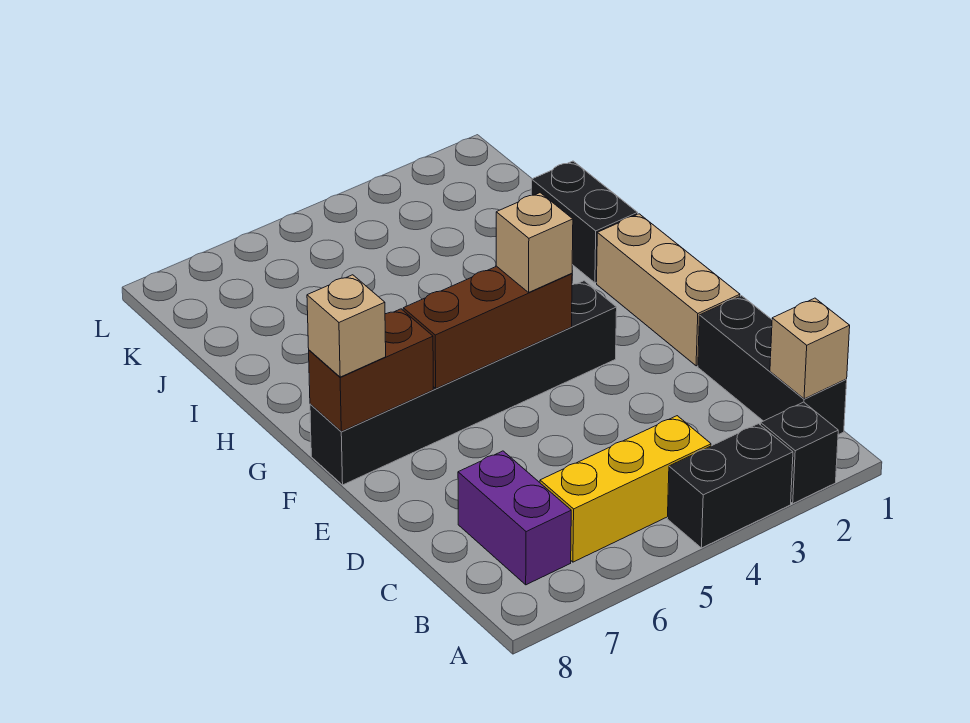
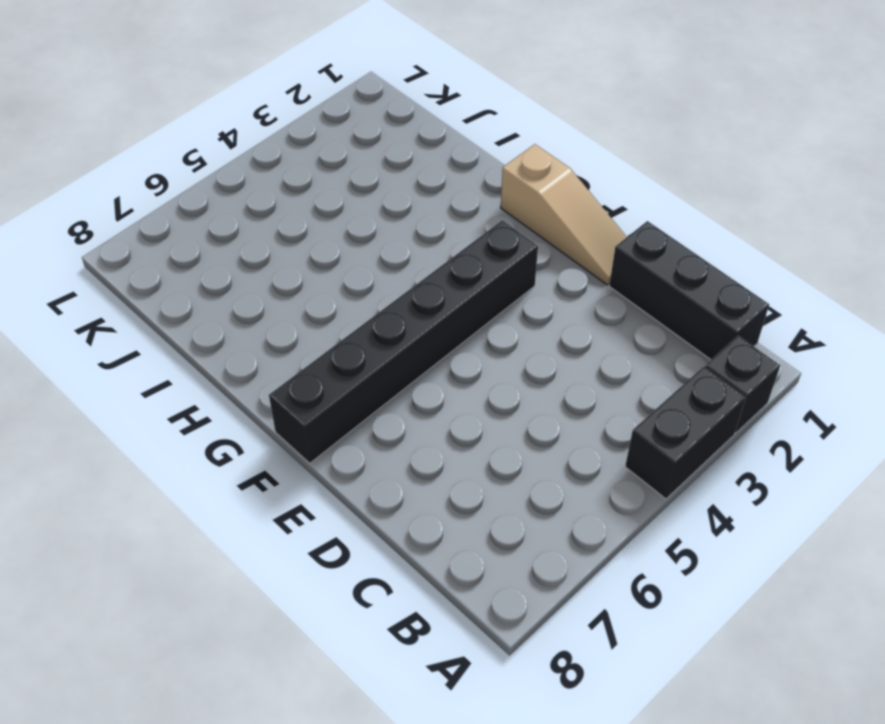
tan slope E1:G1 level 1 top G -> tan brick E1:G1 level 1
none -> yellow brick B4:B6 level 1
none -> purple brick B7:C7 level 1
none -> black brick H1:I1 level 1

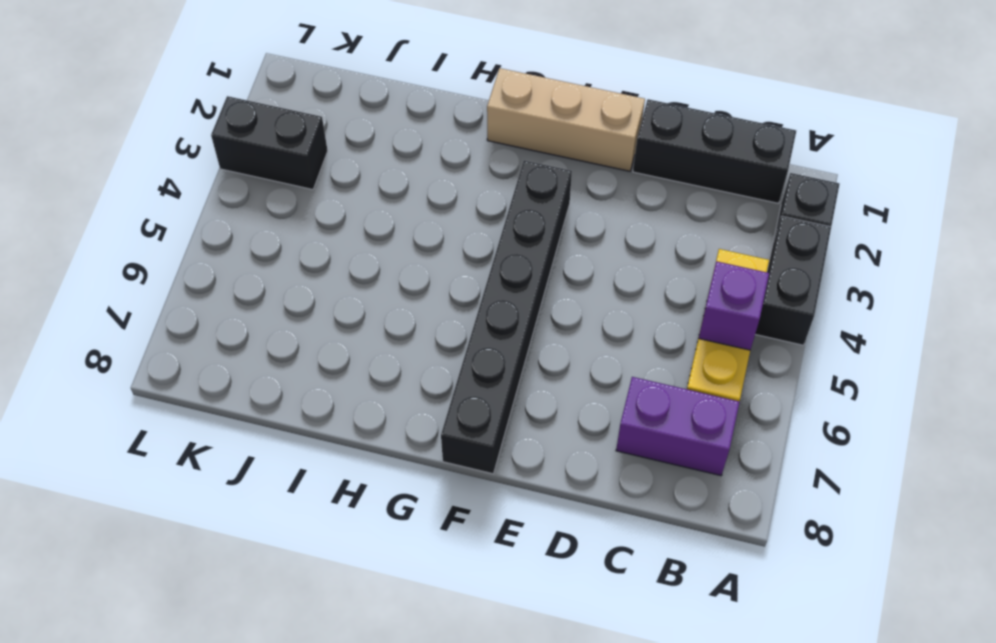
purple brick B5 level 2 -> none
black brick K3:L3 level 1 -> black brick H1:I1 level 1
none -> tan brick B1 level 2
none -> brown brick F4:F6 level 2
none -> brown brick F7:F8 level 2

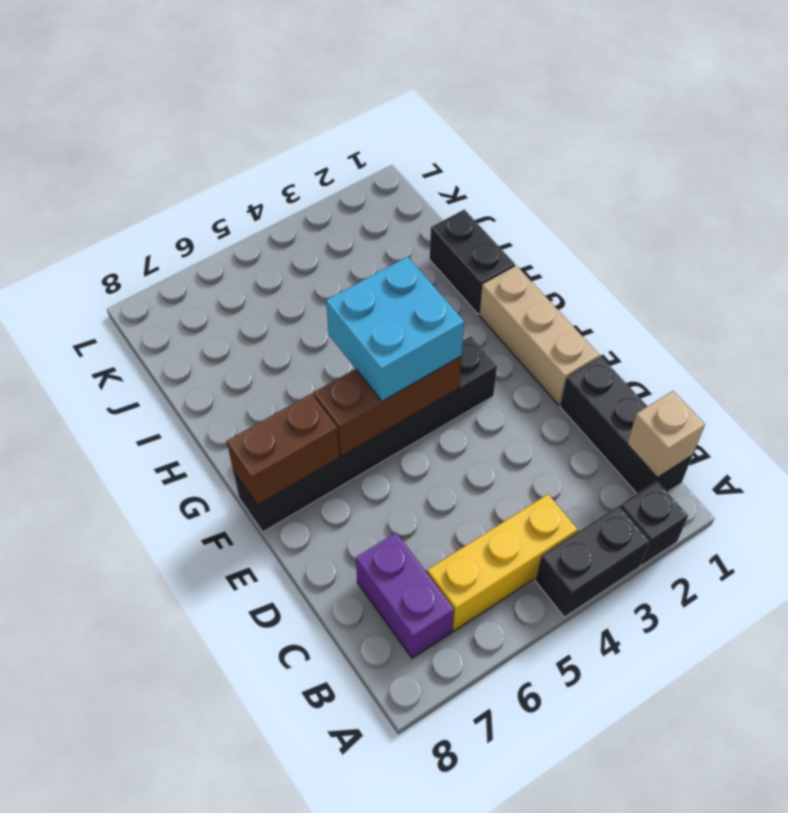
cyan brick F4:G5 level 3 -> tan brick F4 level 3
none -> tan brick F8 level 3

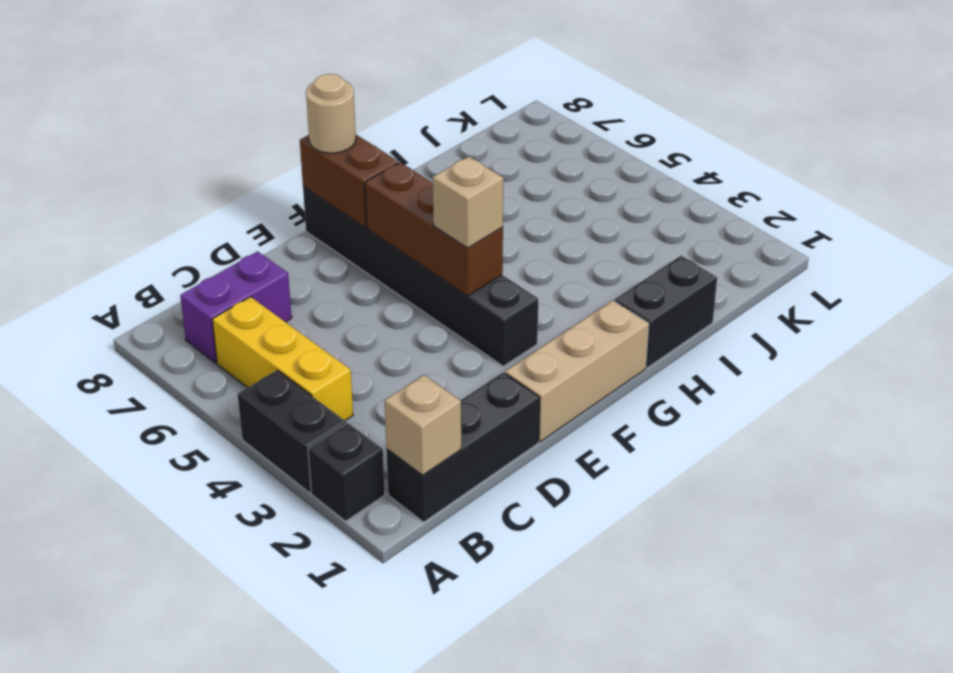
tan round brick F8 level 3 -> tan brick F8 level 3

